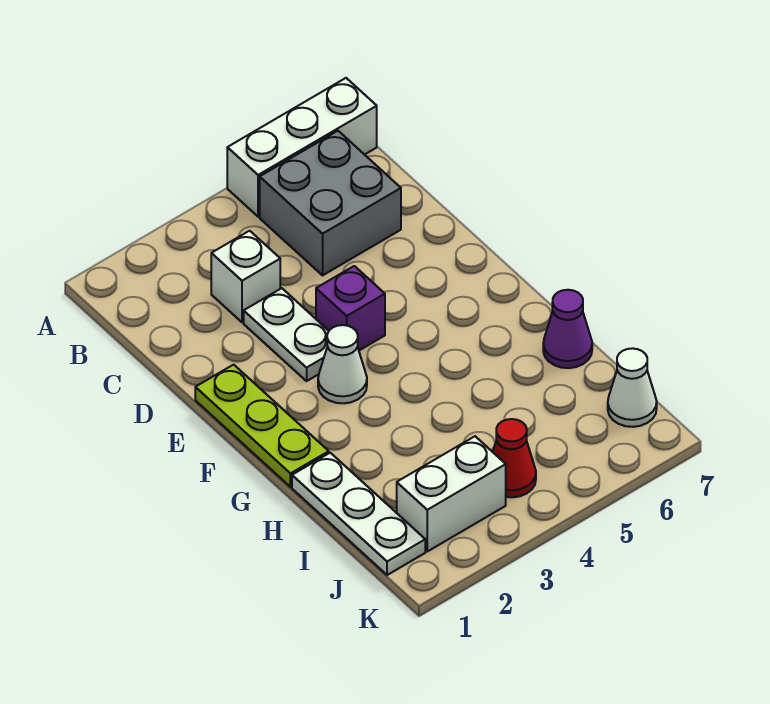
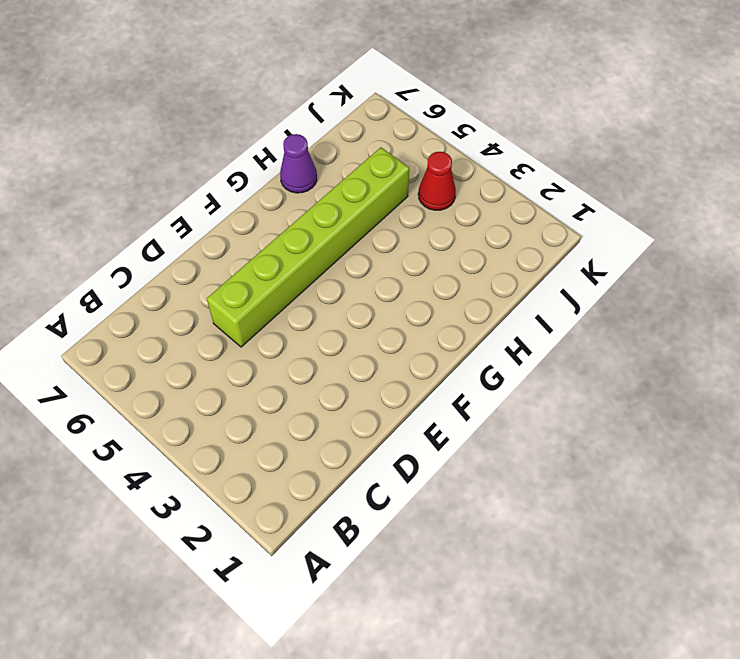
lime brick D5:I5 level 1 -> none
none -> white brick A5:A7 level 1
none -> grey brick B5:C6 level 1
none -> white brick C3 level 1

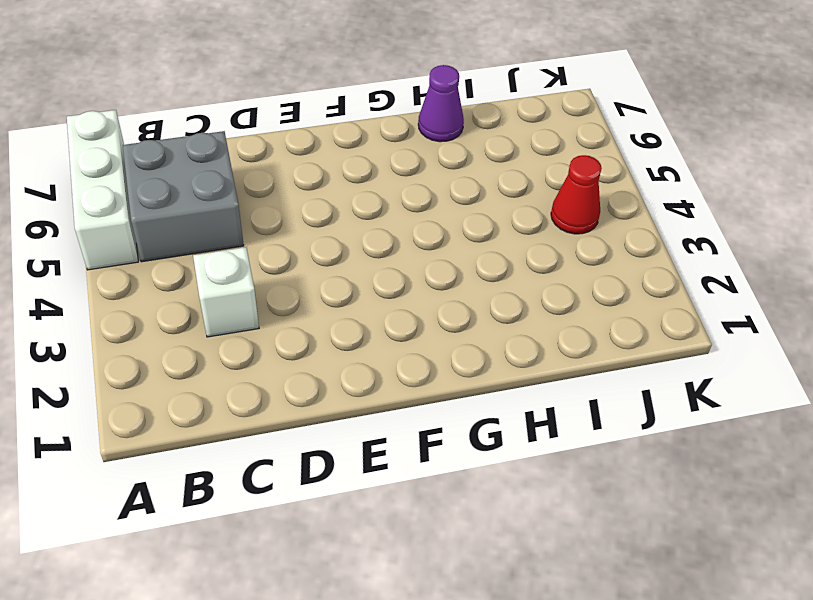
none -> white plate D3:E3 level 1
none -> lime plate E1:G1 level 1
none -> purple brick E4 level 1

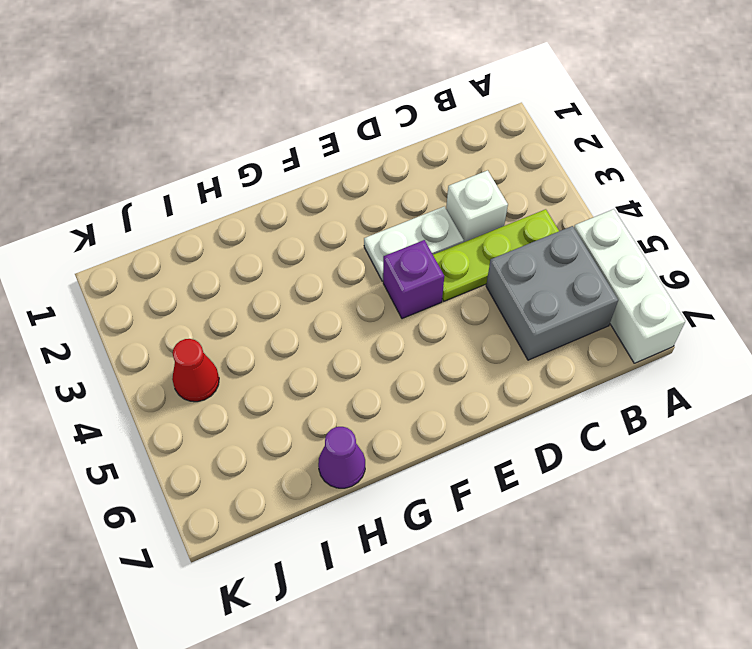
lime plate B4:D4 level 1 -> lime plate E1:G1 level 1
none -> white cone F3 level 1
none -> white plate H1:J1 level 1
none -> white brick J2:J3 level 1

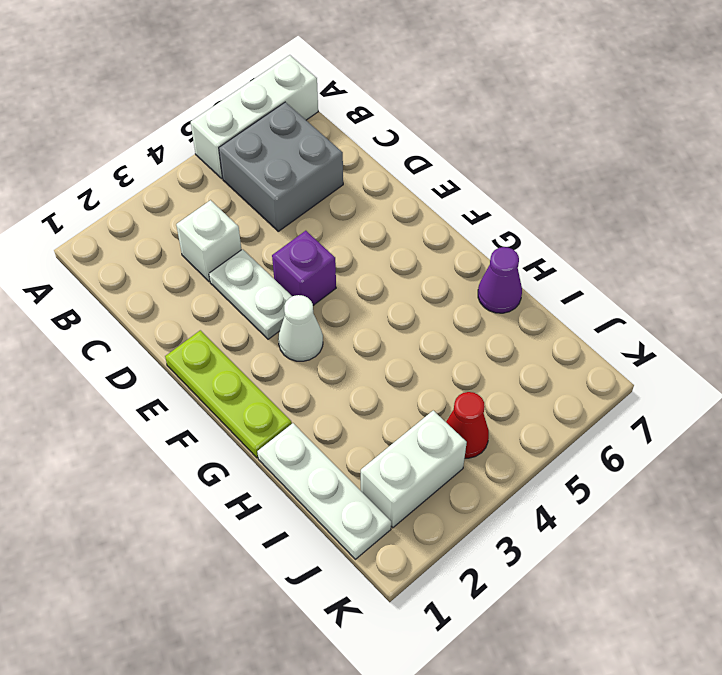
none -> white cone J7 level 1

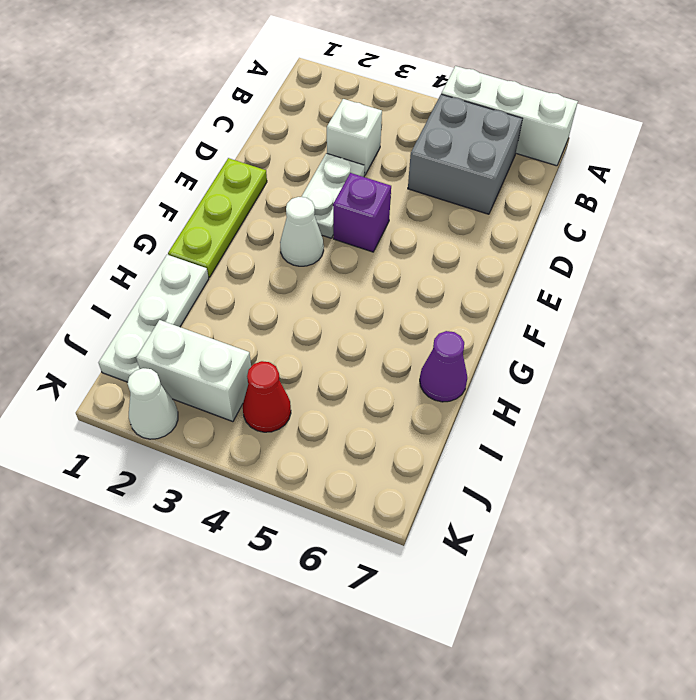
white cone K2 level 1 -> white cone J7 level 1

